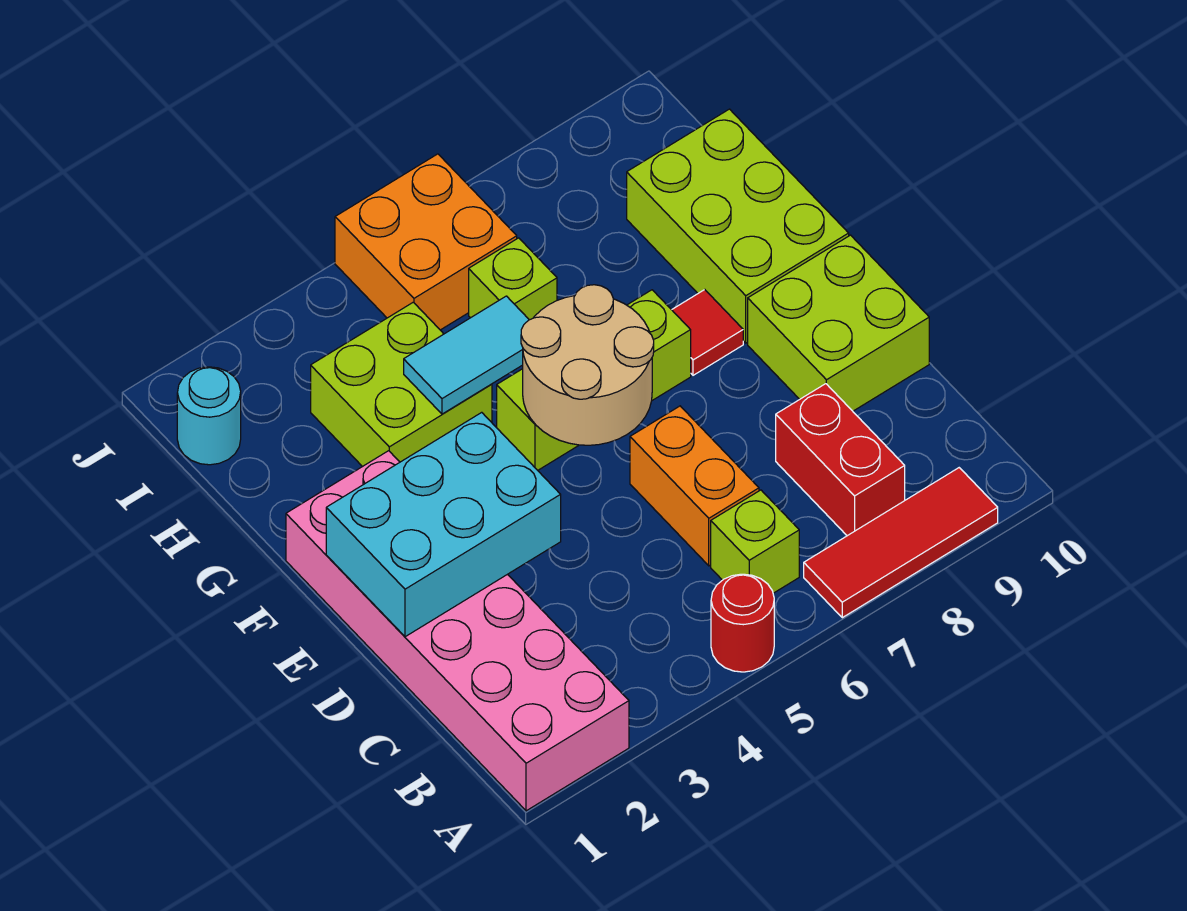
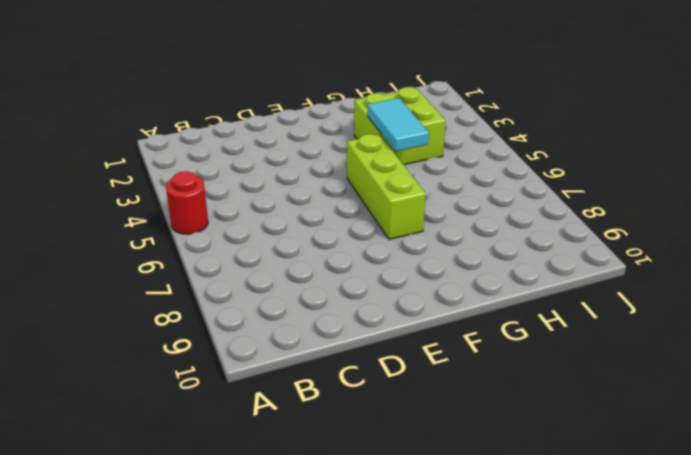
none -> pink brick A1:F2 level 1
none -> red tile A7:A9 level 1
none -> lime brick B6 level 1

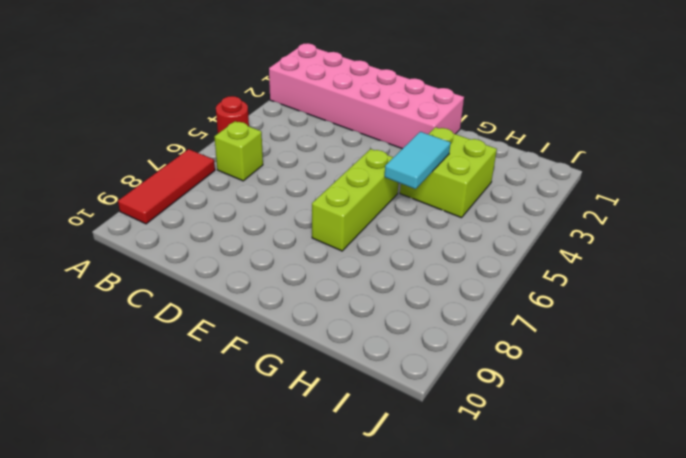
none -> red brick B8:C8 level 1
none -> orange brick C6:D6 level 1
none -> lime brick D9:E10 level 1

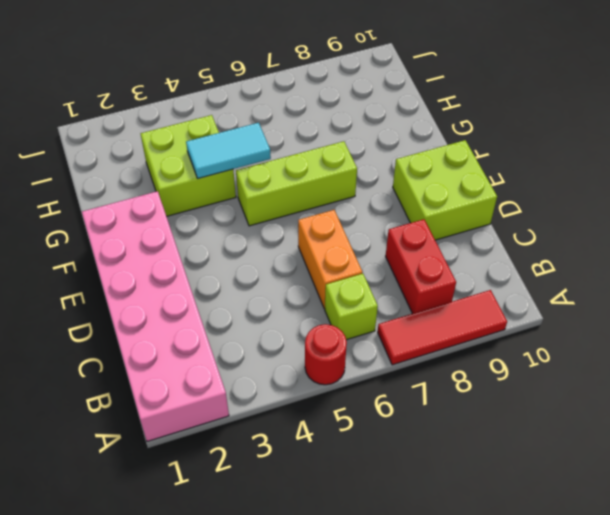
none -> red tile F8 level 1
none -> lime brick F9:H10 level 1
none -> lime brick H6 level 1

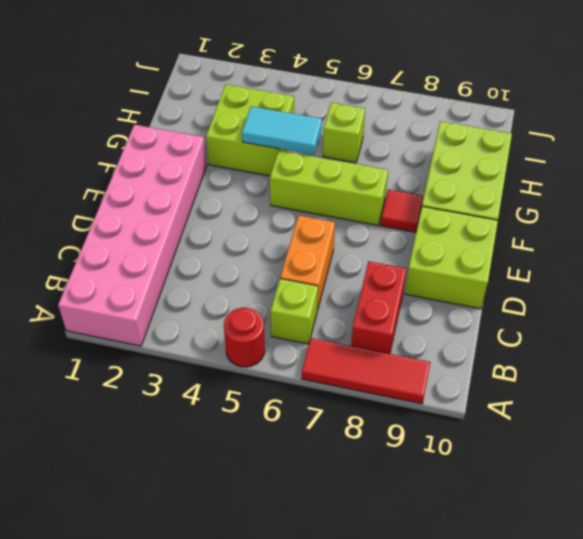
none -> cyan round brick I1 level 1
none -> orange brick I5:J6 level 1
none -> cyan brick D1:E3 level 2

